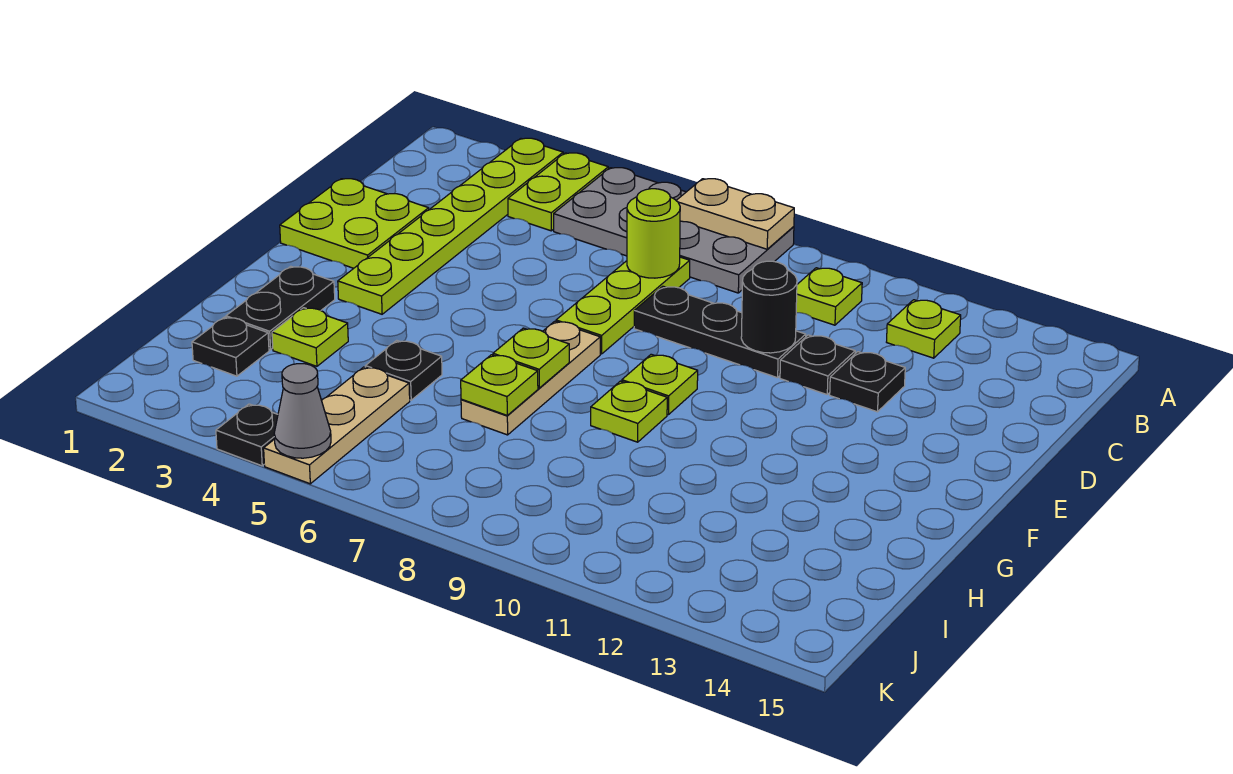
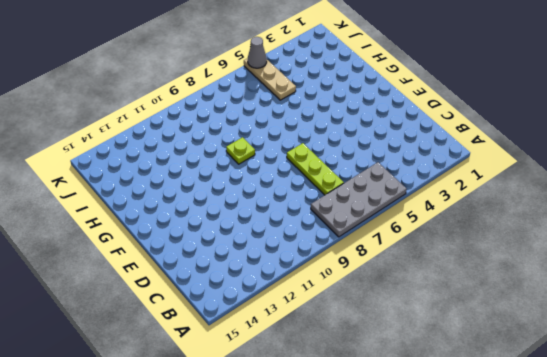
none -> lime plate A3:F3 level 1
none -> lime plate A4:B4 level 1
none -> lime plate B10 level 1

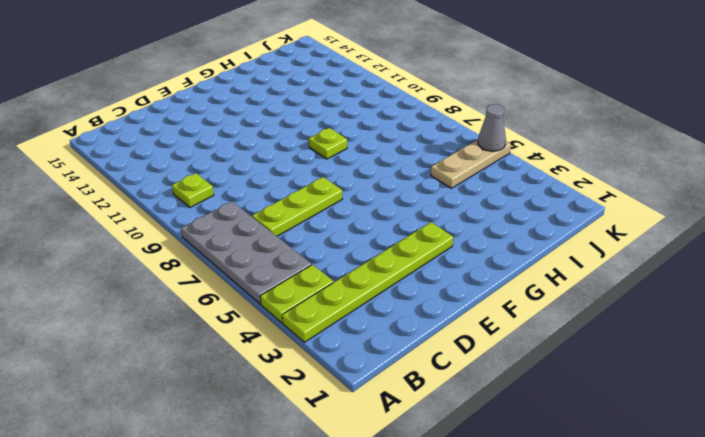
none -> lime plate B12 level 1
none -> lime plate D1:E2 level 1
none -> black plate D8:D10 level 1

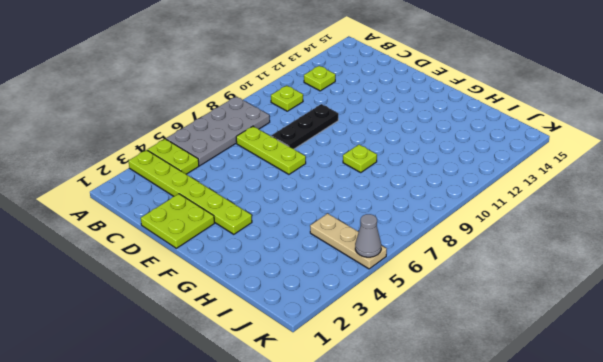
none -> black plate D11 level 1
none -> black plate D12 level 1
none -> tan plate F7:H7 level 1

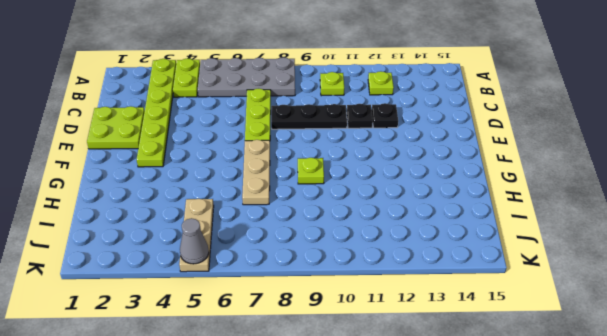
none -> lime plate F9 level 1
none -> black plate G2:H2 level 1
none -> lime plate H3 level 1

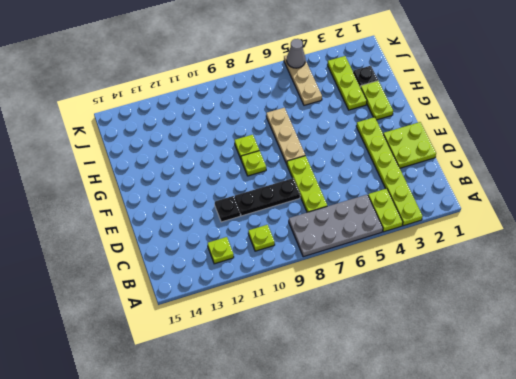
lime plate G2:H2 level 1 -> black plate G2:H2 level 1
lime plate H3:J3 level 1 -> lime plate H3 level 1
none -> black plate D12 level 1
none -> black plate H5 level 1
none -> black plate K4 level 1

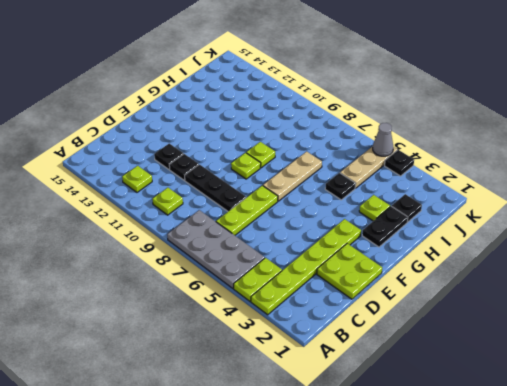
none -> tan plate A7:A8 level 2
none -> lime round brick C7 level 2
none -> black round brick D10 level 2

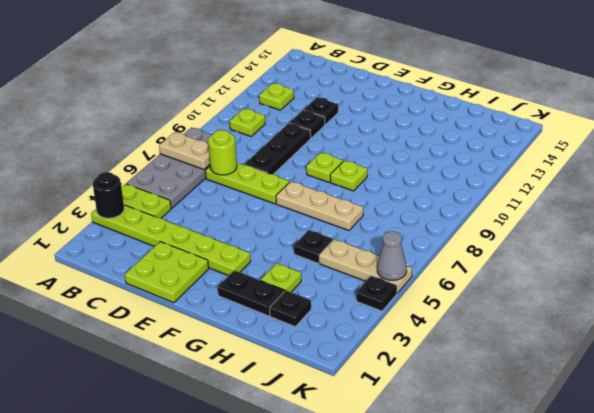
black round brick A3 level 2 -> black round brick D10 level 2
tan plate A7:B7 level 2 -> tan plate A7:A8 level 2
none -> lime plate G7 level 2
none -> lime plate H7 level 2

